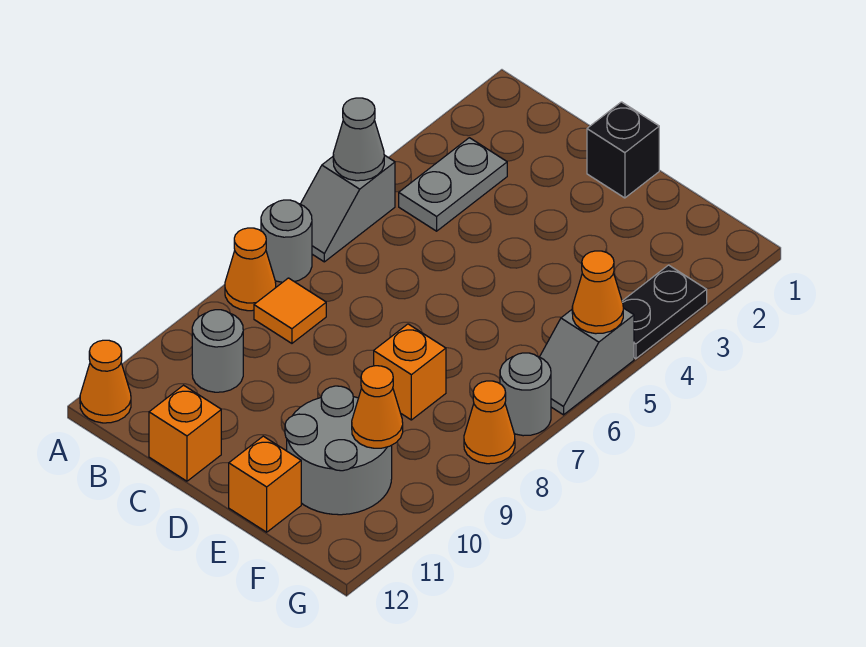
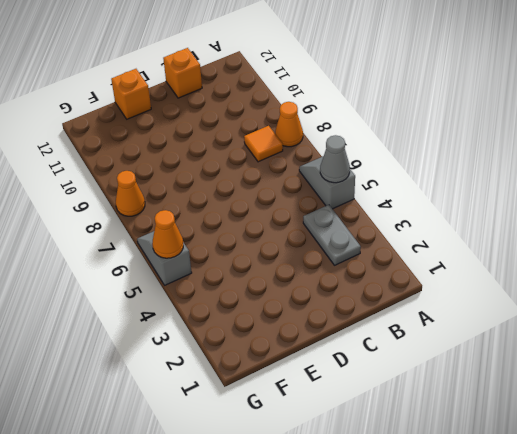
none -> grey round brick A7 level 1
none -> orange cone A12 level 1
none -> grey round brick B10 level 1

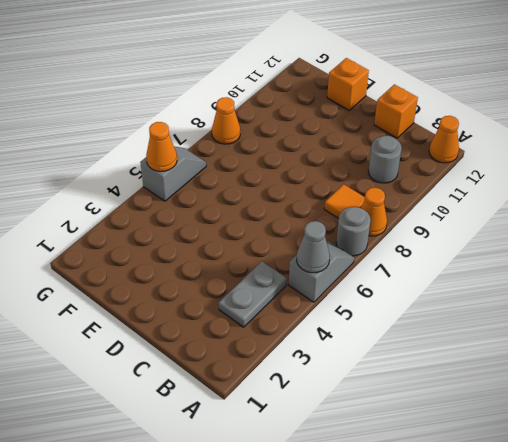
none -> black brick D1 level 1
none -> orange brick E8 level 1
none -> grey round brick E10:F11 level 1

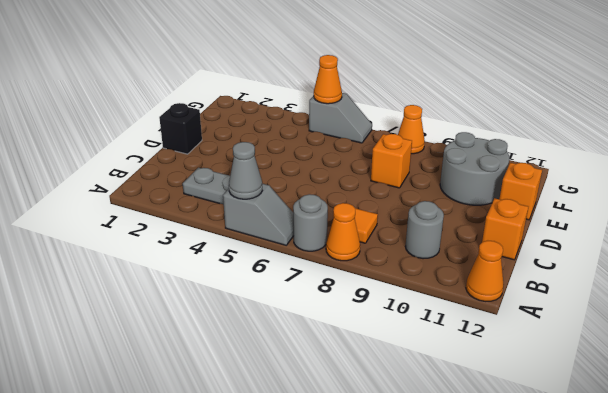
none -> black plate G3:G4 level 1
none -> grey round brick G7 level 1
none -> orange cone F10 level 2

